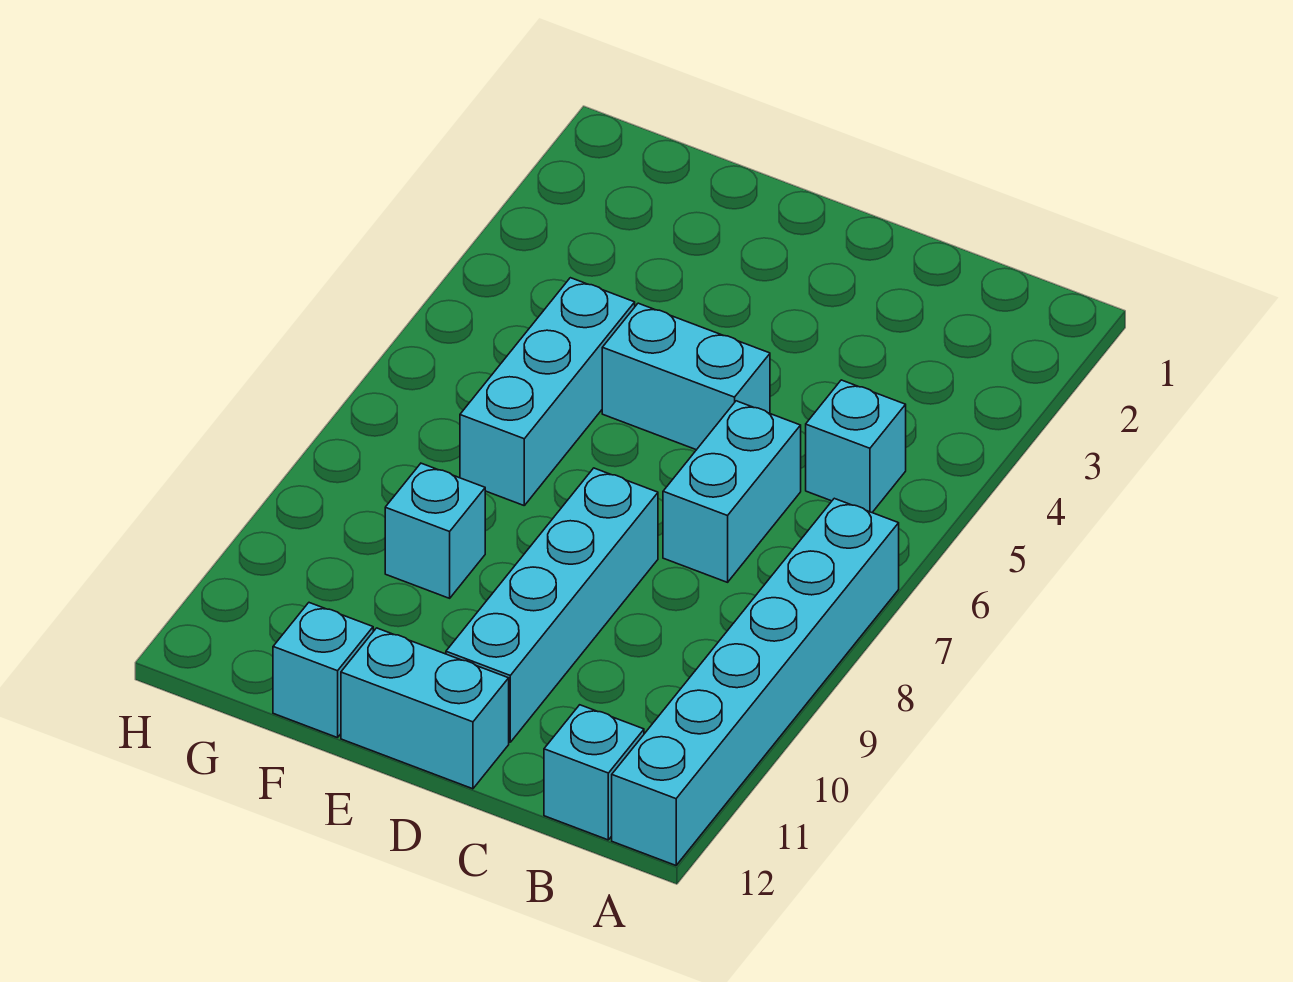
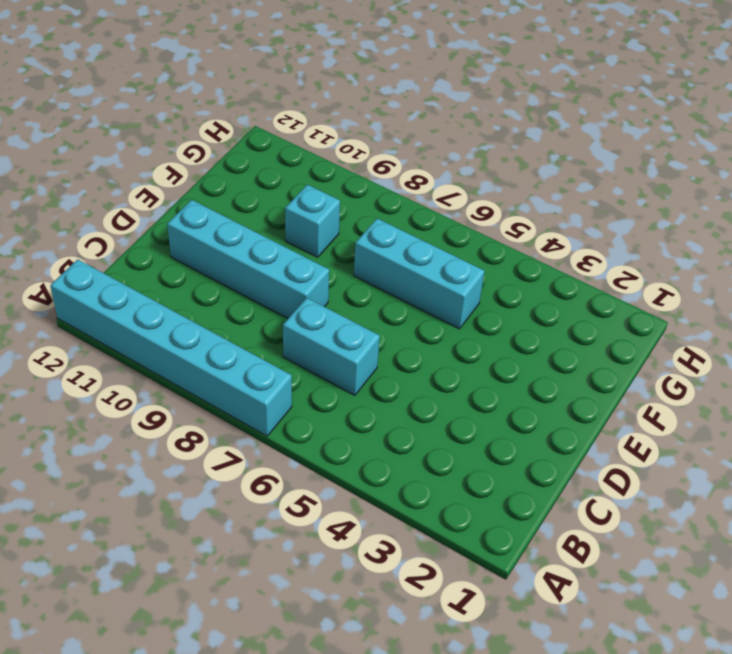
none -> cyan brick B5 level 1
none -> cyan brick B12 level 1

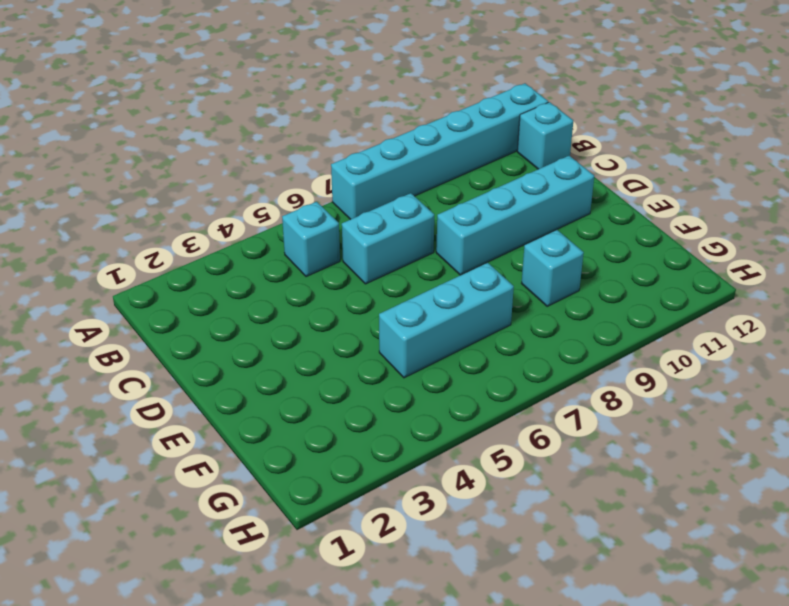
none -> cyan brick D5:E5 level 1
none -> cyan brick D12:E12 level 1

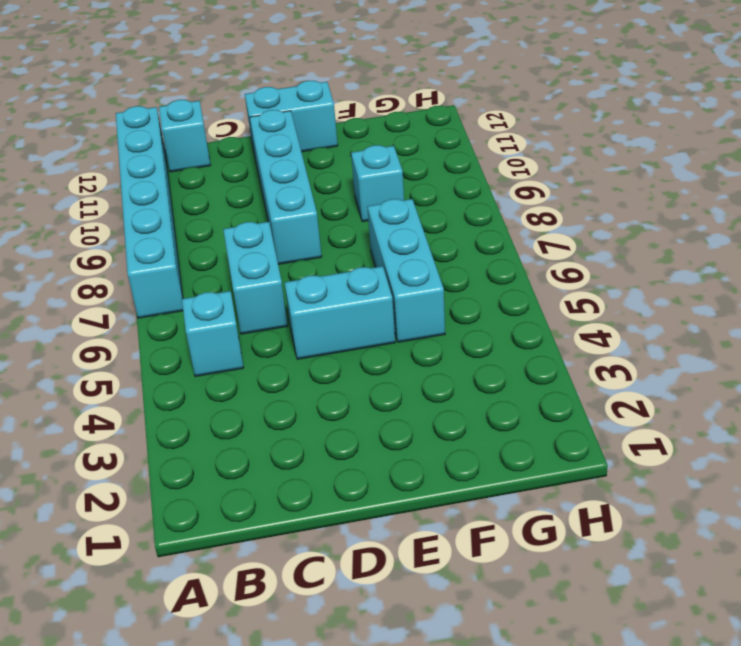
none -> cyan brick F12 level 1

